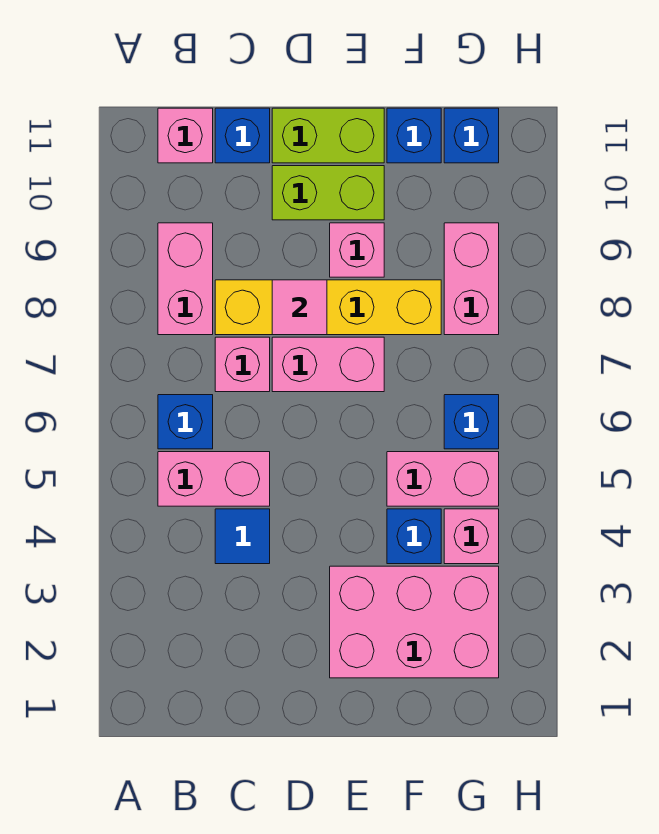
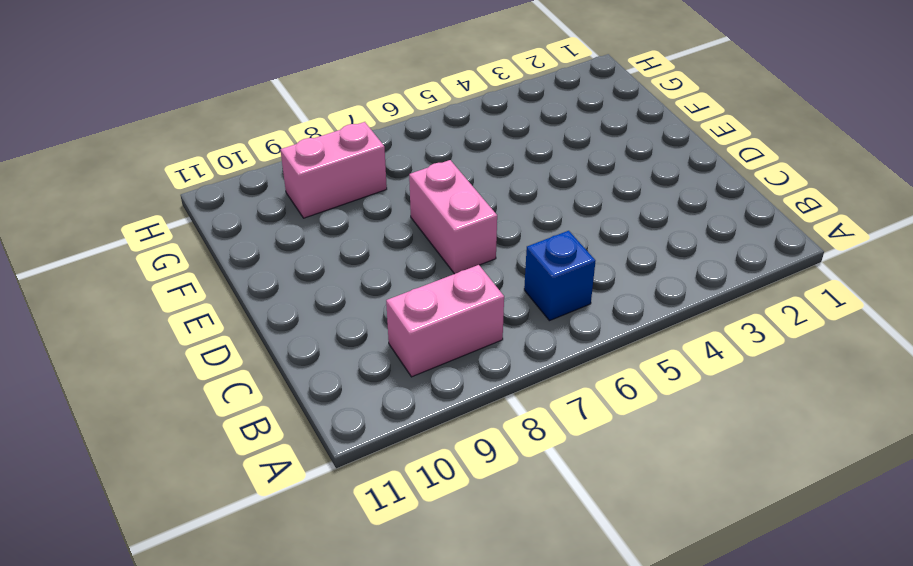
none -> pink brick B5:C5 level 1
none -> pink brick B11 level 1
none -> blue tile C4 level 1

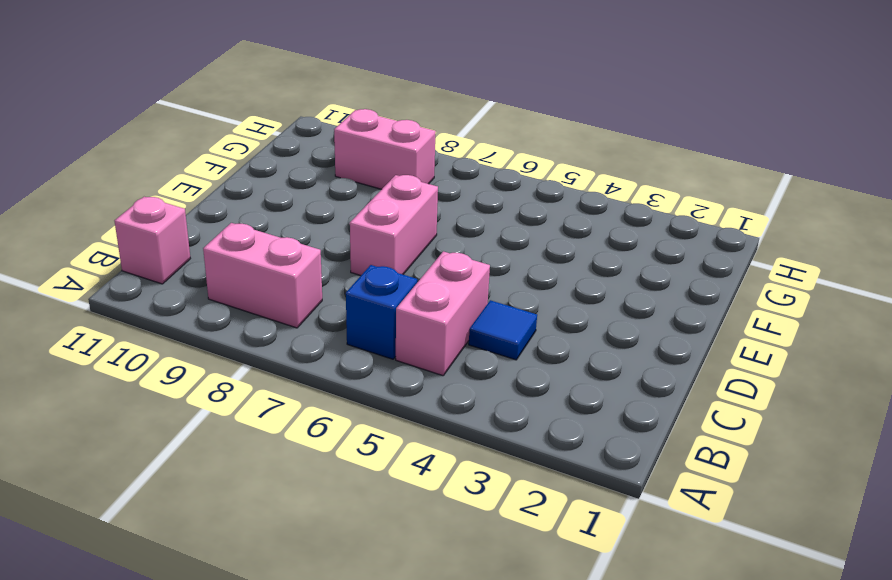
none -> pink brick C7 level 1
none -> yellow brick C8:F8 level 1
none -> blue brick C11 level 1

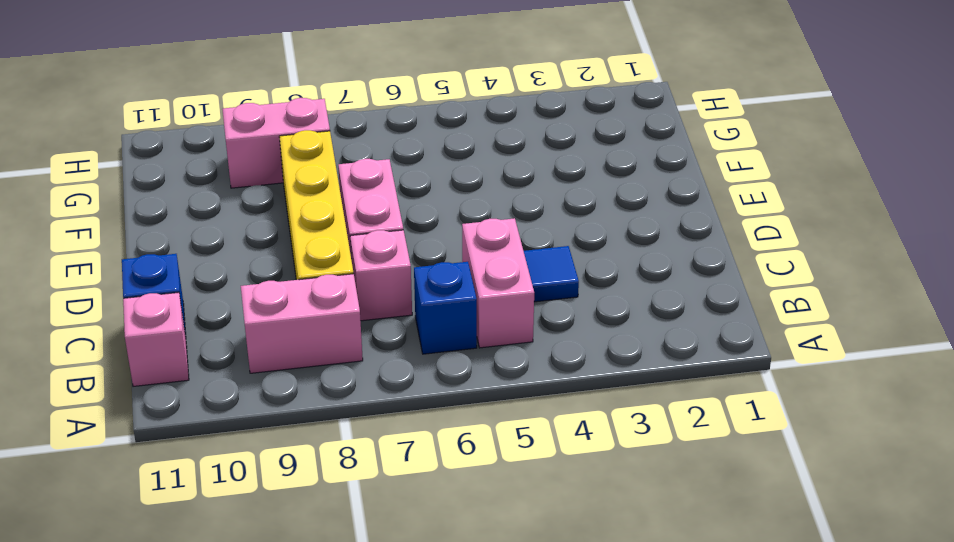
none -> lime brick D10:E10 level 1
none -> lime brick D11:E11 level 1
none -> pink brick E2:G3 level 1

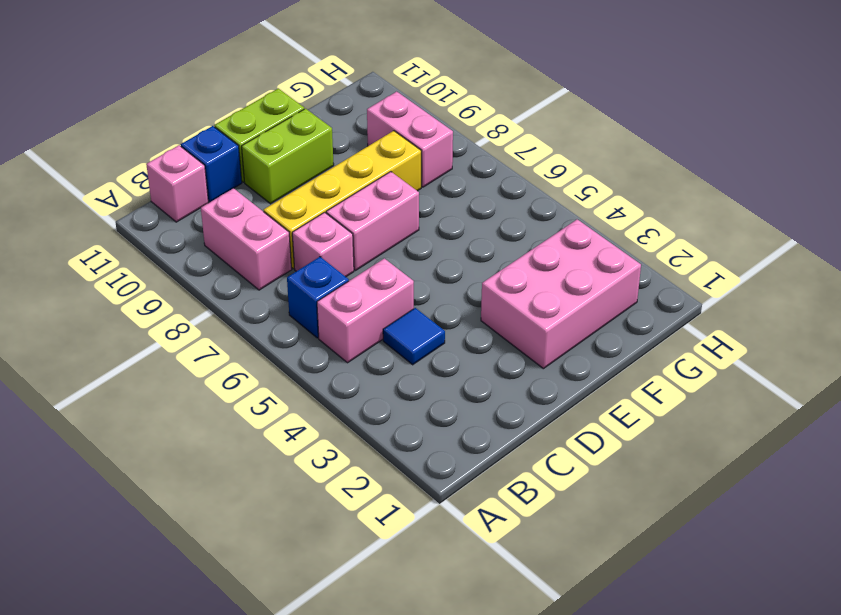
none -> pink brick E9 level 1
none -> blue brick F4 level 1
none -> pink brick F5:G5 level 1

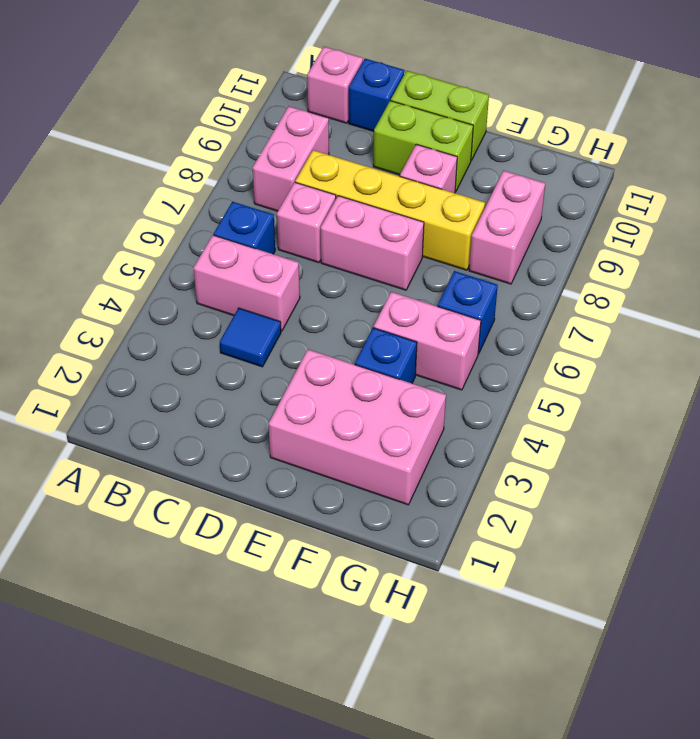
none -> blue brick F11 level 1
none -> pink brick G4 level 1
none -> blue brick G11 level 1

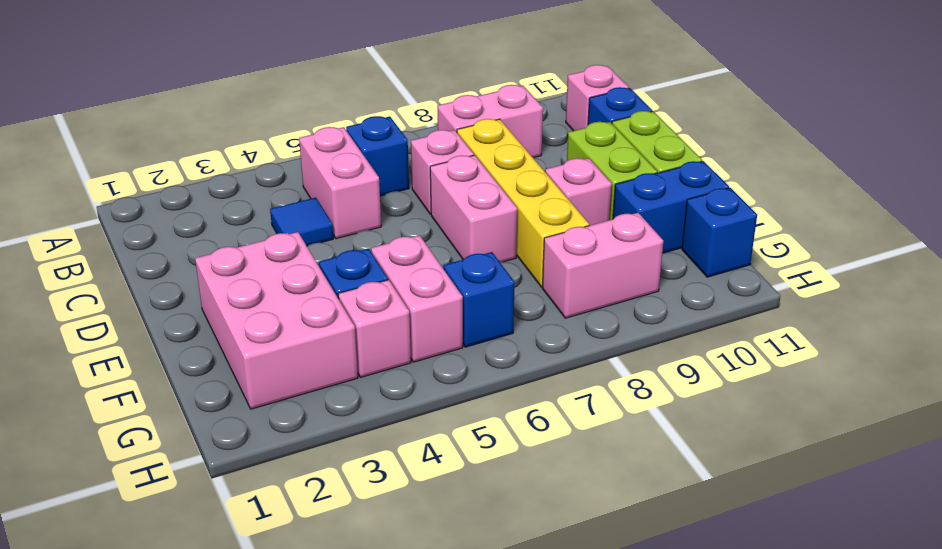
blue brick F10:F11 level 1 -> blue brick F11 level 1
none -> pink tile D8 level 2

